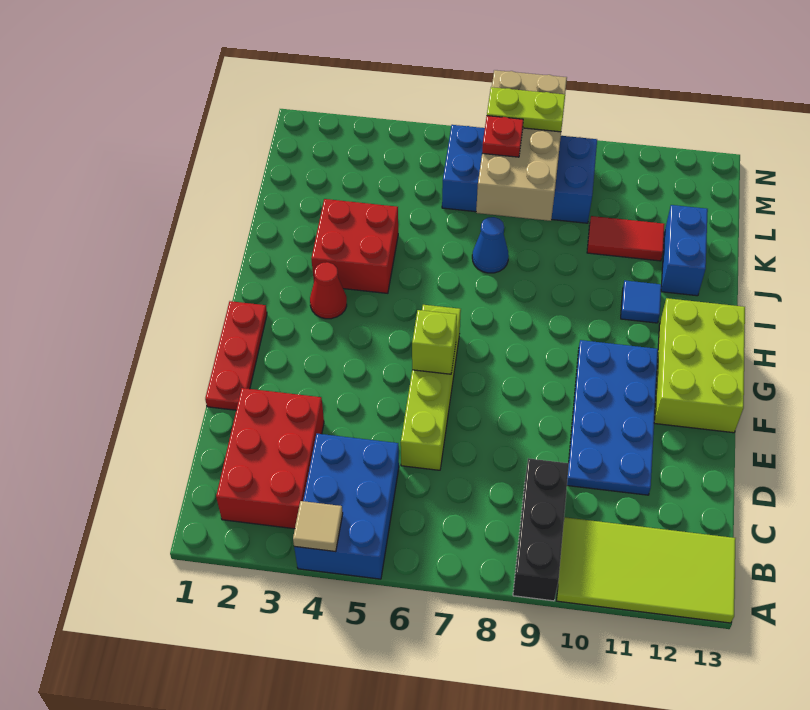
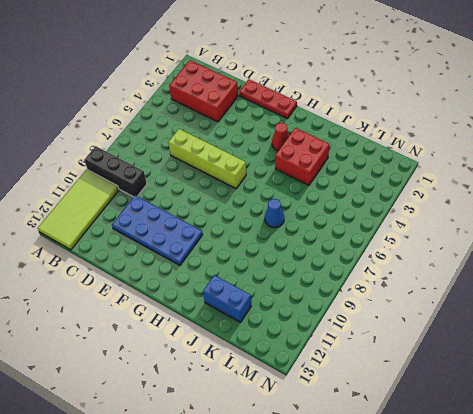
none -> blue brick A4:C5 level 1
none -> lime brick F12:H13 level 1
none -> blue tile I11 level 1

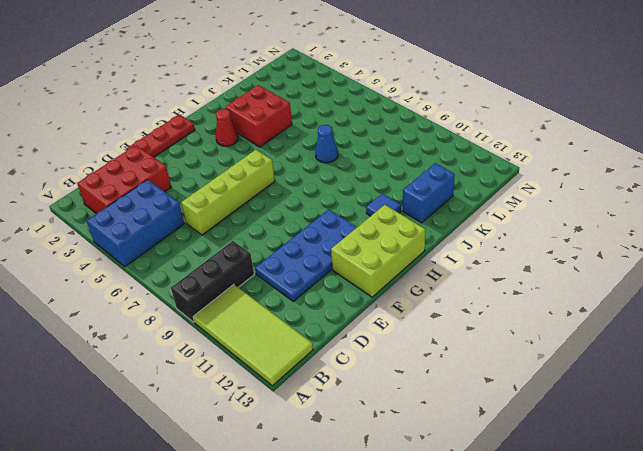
none -> red tile K10:K11 level 1
none -> blue brick L6:M9 level 1
none -> tan tile A4 level 2

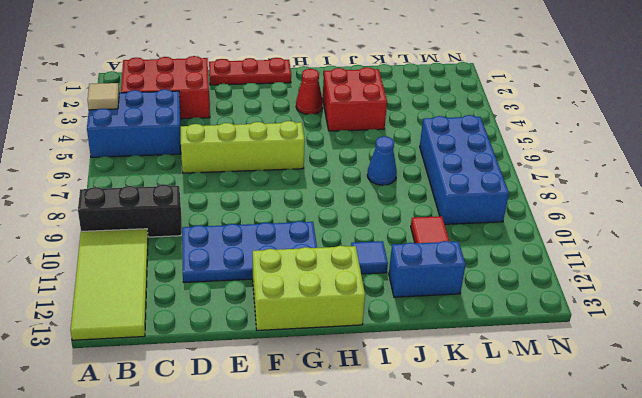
none -> lime brick F6 level 2
none -> tan brick K7:N8 level 2
none -> red plate L7 level 3

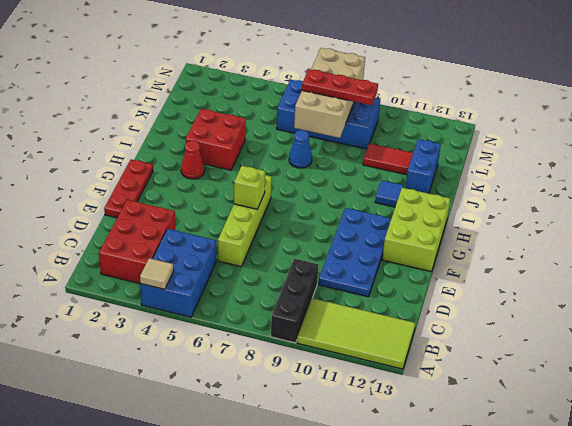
red plate L7:L9 level 3 -> red plate L7 level 3
none -> lime plate M7:M8 level 3

